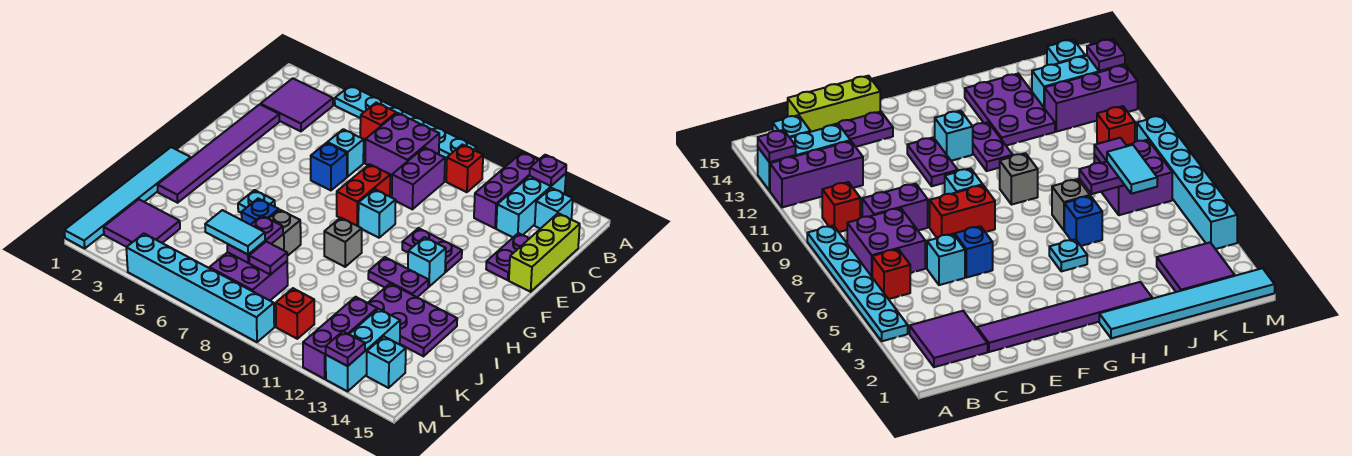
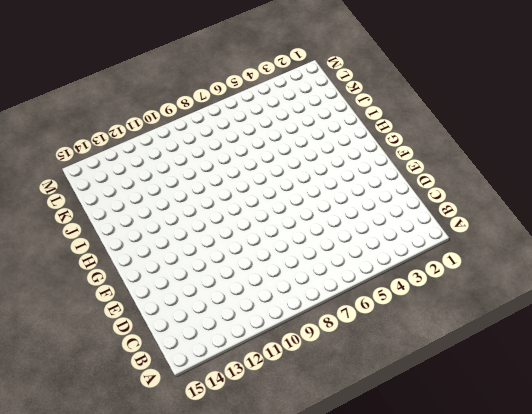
none -> cyan plate A4:A9 level 1
none -> purple brick A12:C12 level 1
none -> cyan brick A13:C13 level 1
none -> purple tile B2:C3 level 1

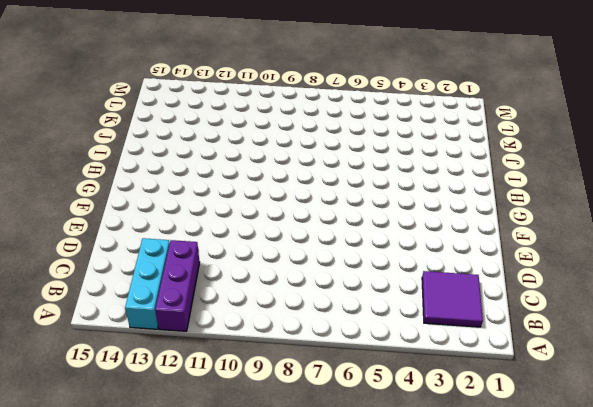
none -> cyan plate A4:A9 level 1
none -> red brick B6 level 1
none -> purple brick B7:C8 level 1
none -> red brick B10 level 1

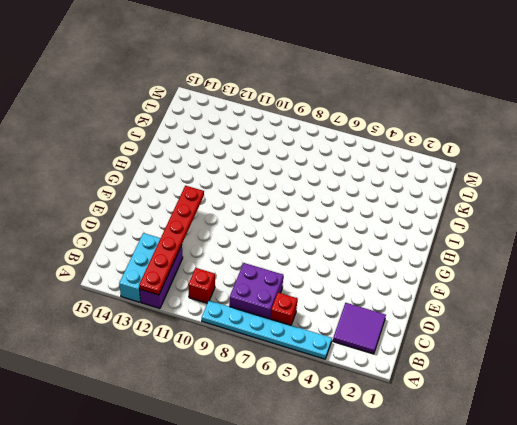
red plate A12:F12 level 2 -> none
none -> cyan brick B14 level 1
none -> purple brick C9:D9 level 1
none -> lime brick C15:E15 level 1
none -> purple tile D2:I2 level 1

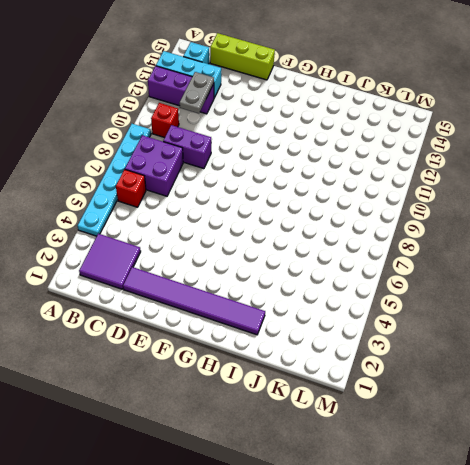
grey plate C11:C12 level 2 -> none
none -> cyan brick D6 level 1
none -> purple plate D14:E14 level 1
none -> blue brick E6 level 1
none -> red brick E8:F8 level 1

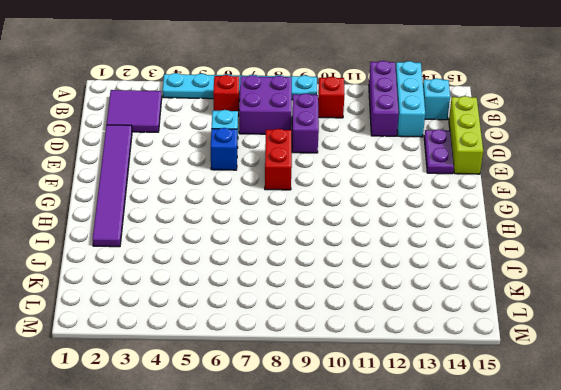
none -> cyan brick F9 level 1
none -> purple plate F11:F12 level 1
none -> cyan brick G12 level 1
none -> cyan tile H1:M1 level 1

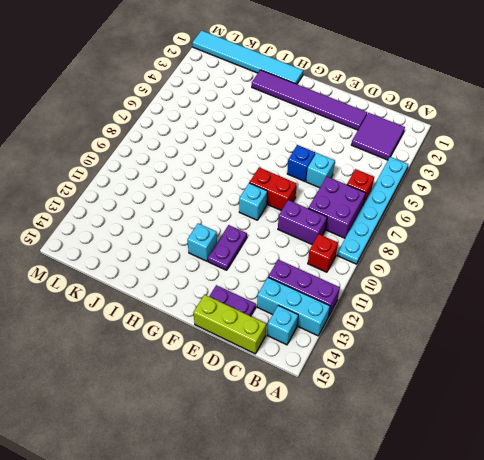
none -> cyan plate H5 level 1
none -> grey brick H9 level 1
none -> purple plate H11:H12 level 1
none -> blue brick I6 level 1

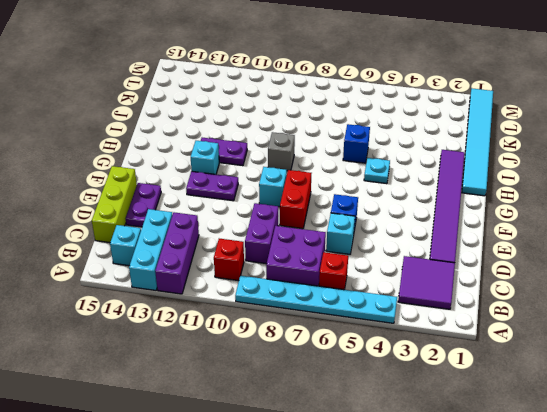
none -> grey brick I7 level 1
none -> purple plate I12:J14 level 1
none -> purple tile K2:L3 level 1
none -> purple brick K7:L8 level 1

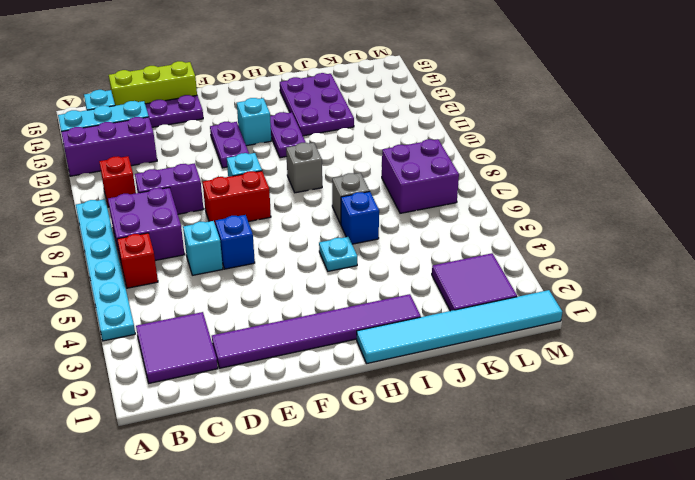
none -> purple brick K12:M12 level 1
none -> cyan brick K13:M13 level 1
none -> red brick L10 level 1
none -> cyan brick L14 level 1

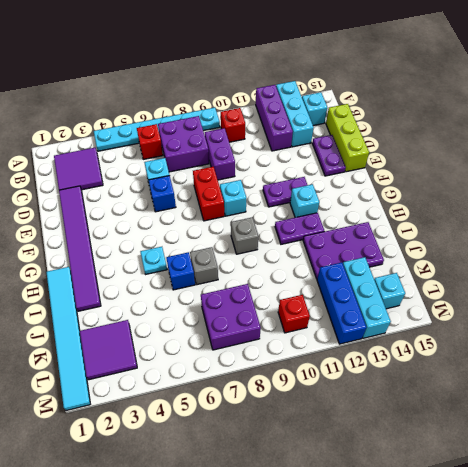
blue brick K12:M12 level 1 -> purple brick K12:M12 level 1
none -> cyan brick M4:M9 level 1
none -> purple plate A13 level 2
none -> purple plate J7:K7 level 2
none -> purple tile K8 level 2

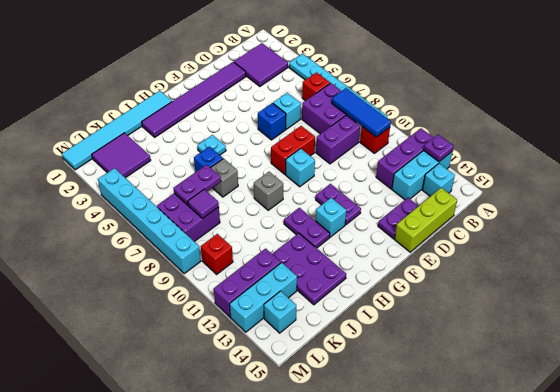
blue tile B8:B10 level 2 -> none
none -> purple plate M13 level 2
none -> cyan tile K6:K7 level 3

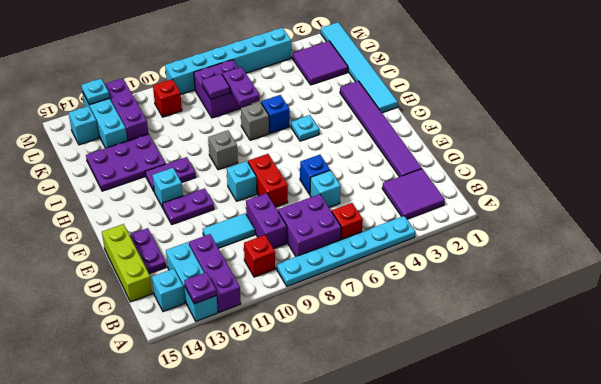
cyan tile D10:D11 level 1 -> cyan tile K6:K7 level 3
cyan plate M13 level 2 -> purple plate M13 level 2

